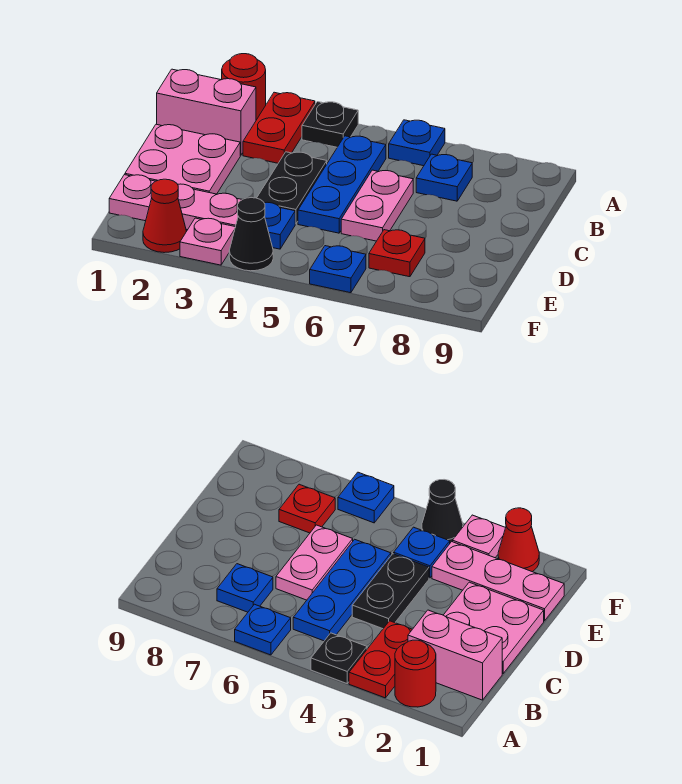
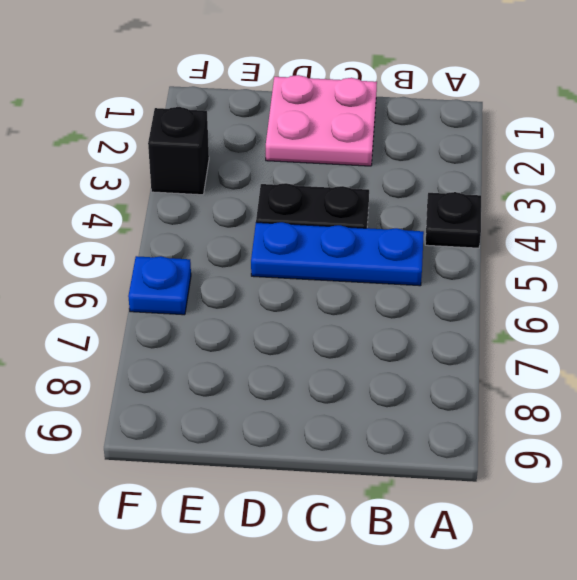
black brick F3 level 1 -> pink plate F3 level 1
none -> red round brick A2 level 1
none -> red plate A3:B3 level 1
none -> blue plate A6 level 1

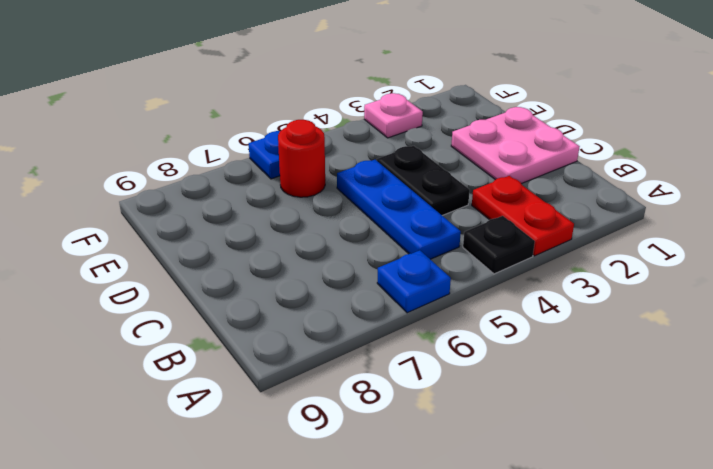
red round brick E6 level 1 -> red round brick A2 level 1
none -> pink brick B1:B2 level 1
none -> blue plate B7 level 1
none -> pink plate C6:D6 level 1

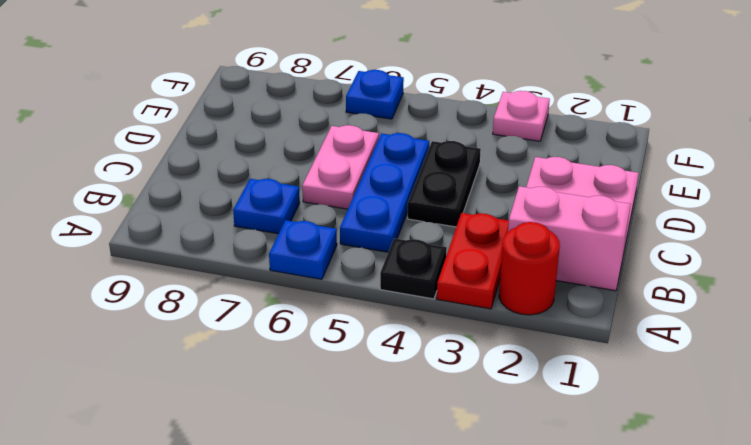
none -> pink plate E1:E3 level 1
none -> blue plate E4 level 1
none -> red plate E7 level 1

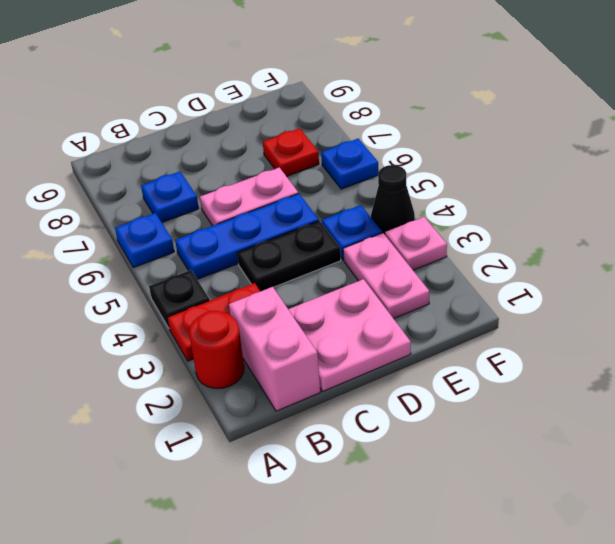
pink plate E2:E3 level 1 -> pink plate E1:E3 level 1
none -> red cone F2 level 1

